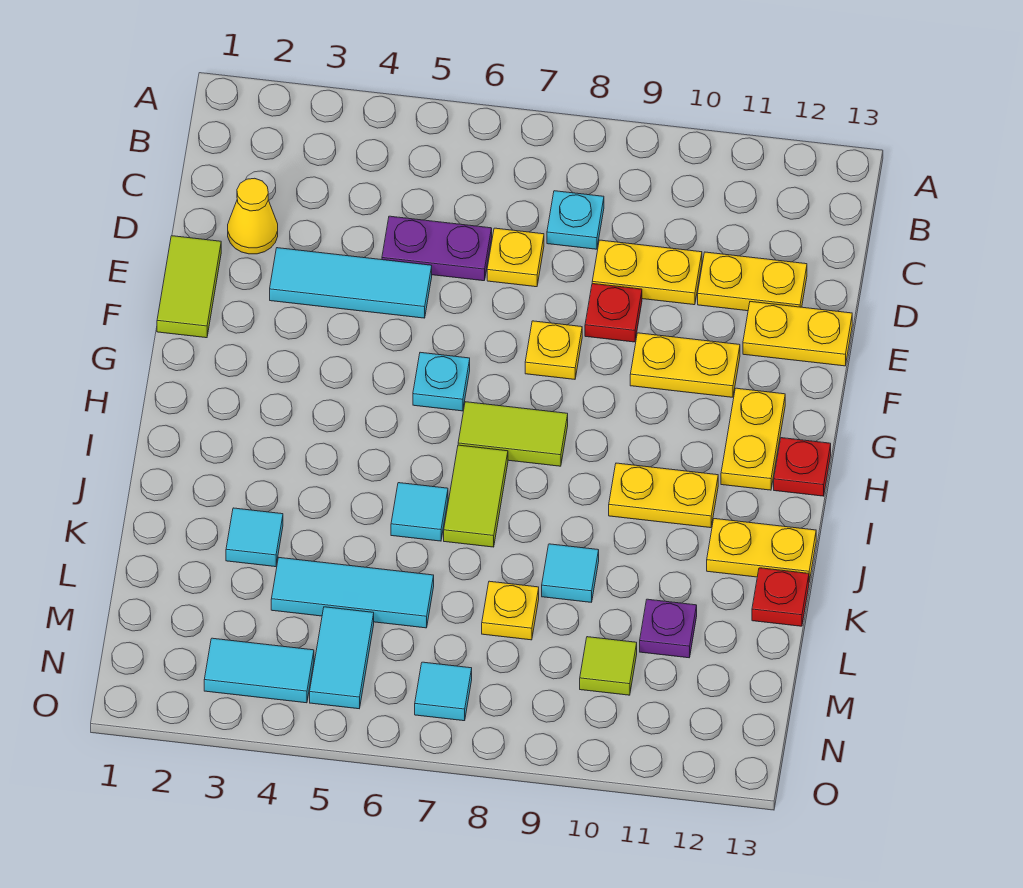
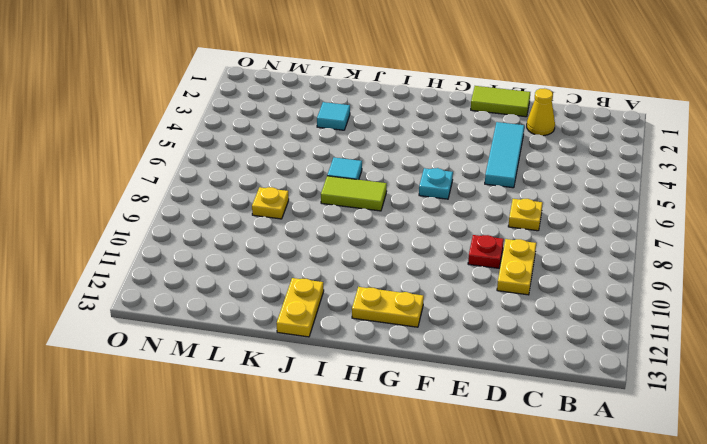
none -> cyan plate C8 level 1
none -> purple plate D5:D6 level 1
none -> yellow plate D11:D12 level 1
none -> yellow plate E12:E13 level 1

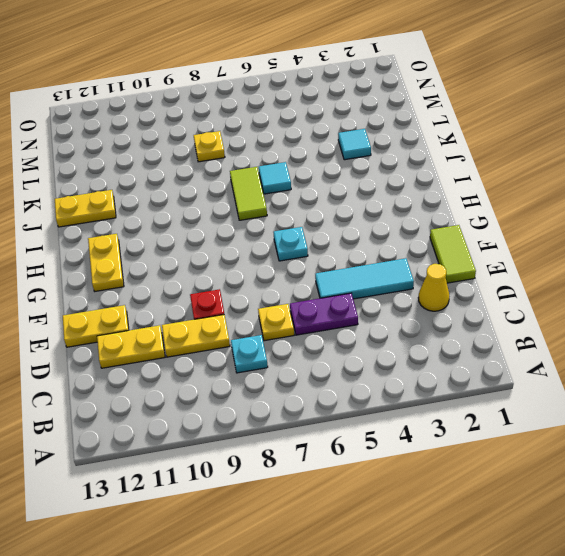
none -> yellow plate F8 level 1
none -> yellow plate F10:F11 level 1
none -> lime tile H7:H8 level 1
none -> red plate H13 level 1

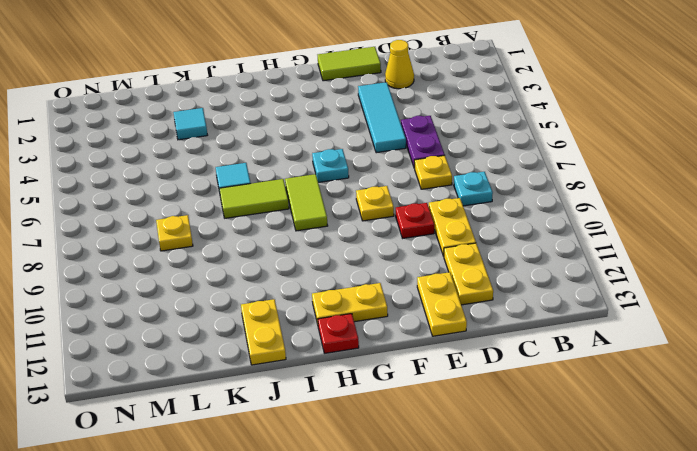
none -> yellow plate F10:F11 level 1
none -> yellow plate I10:I11 level 1
none -> cyan tile K9 level 1
none -> red plate K13 level 1

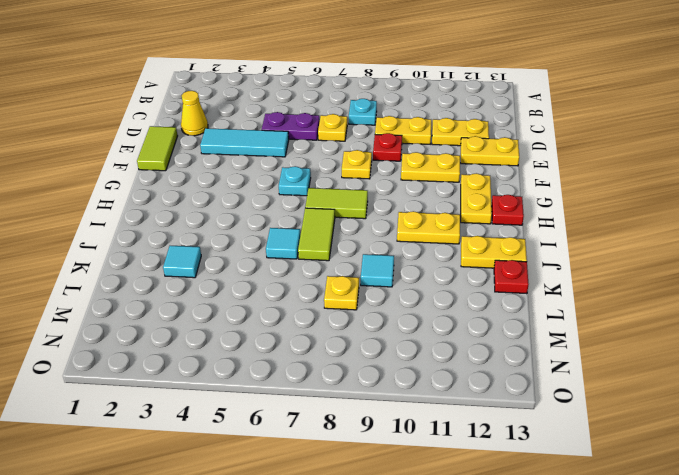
none -> cyan tile L4:L6 level 1
none -> purple plate L11 level 1
none -> cyan tile M5:N5 level 1
none -> lime tile M10 level 1

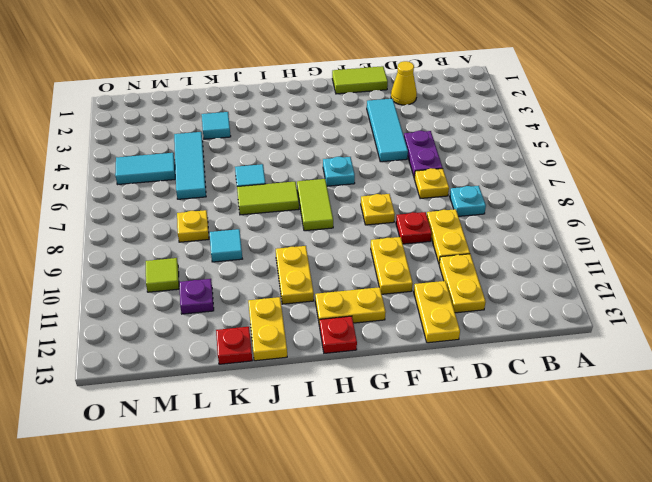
none -> cyan tile N3:N4 level 1
none -> cyan tile N7 level 1

